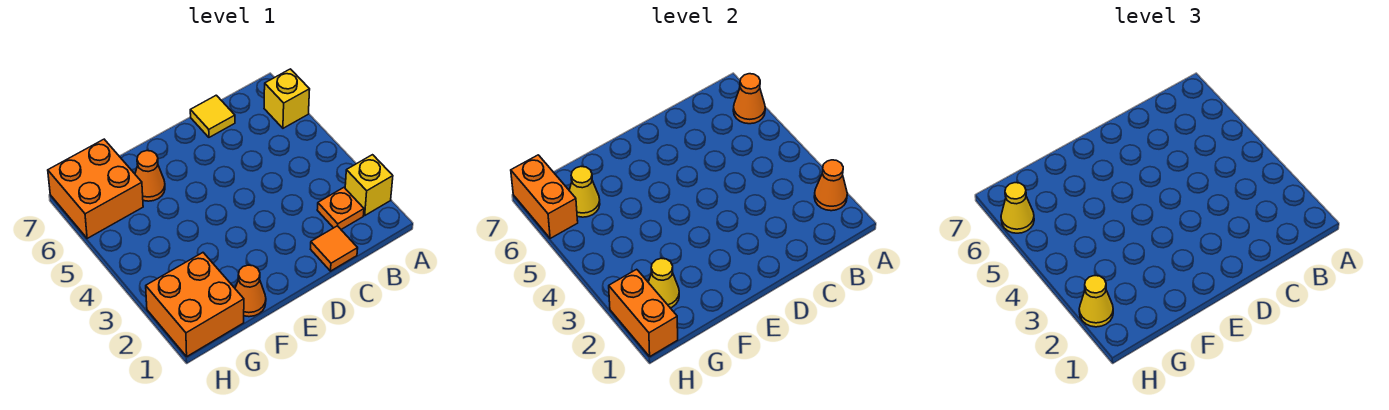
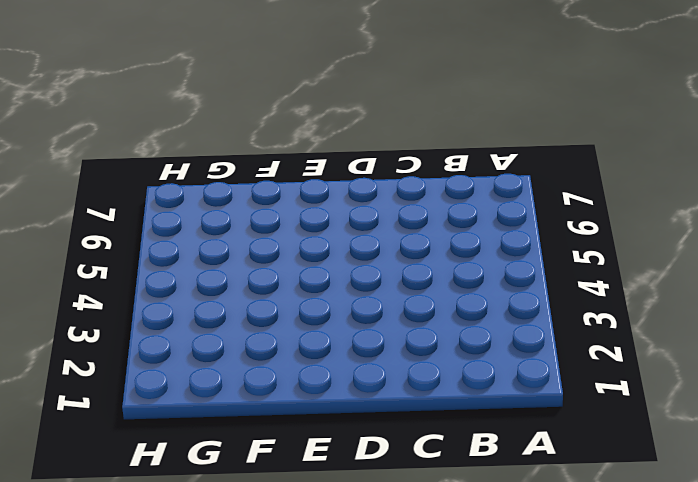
none -> yellow brick A2 level 1
none -> yellow brick A6 level 1
none -> orange plate B2 level 1

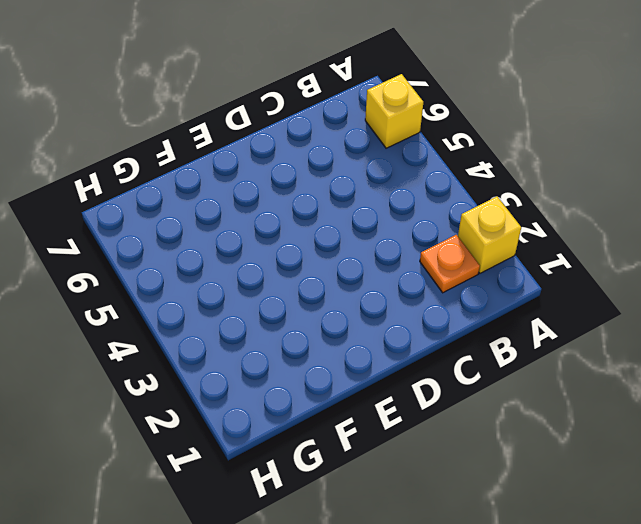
none -> orange tile C1 level 1
none -> yellow tile C7 level 1
none -> orange cone F1 level 1

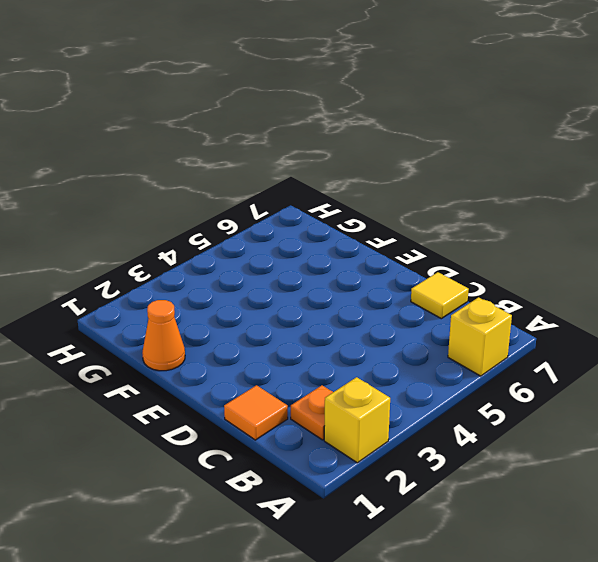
none -> orange cone F6 level 1
none -> orange brick G1:H2 level 1
none -> orange brick G6:H7 level 1

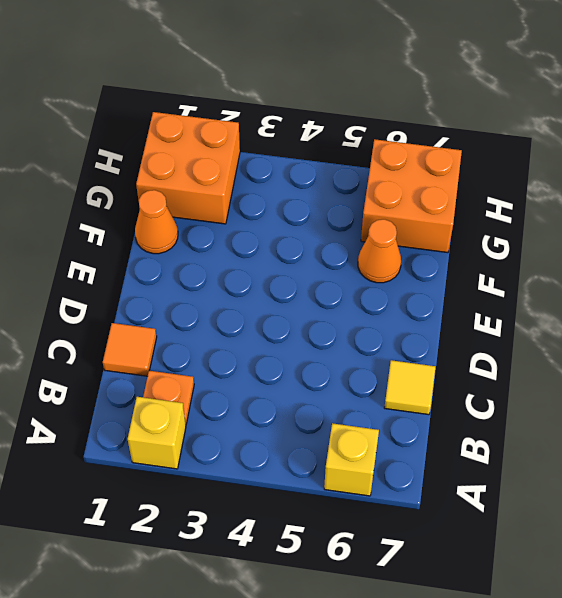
none -> orange cone A2 level 2
none -> orange cone A6 level 2
none -> yellow cone G2 level 2

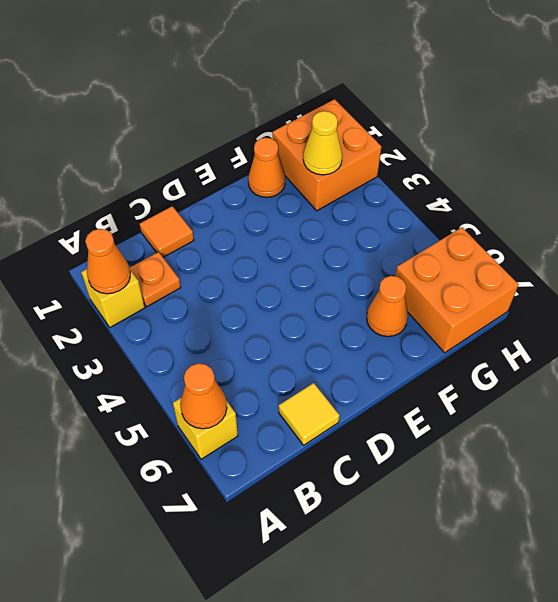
none -> yellow cone G6 level 2
none -> orange brick H1:H2 level 2
none -> orange brick H6:H7 level 2

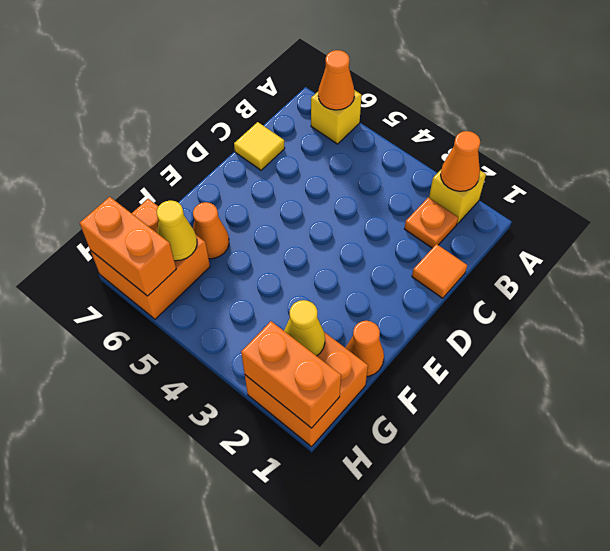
none -> yellow cone H2 level 3
none -> yellow cone H6 level 3

